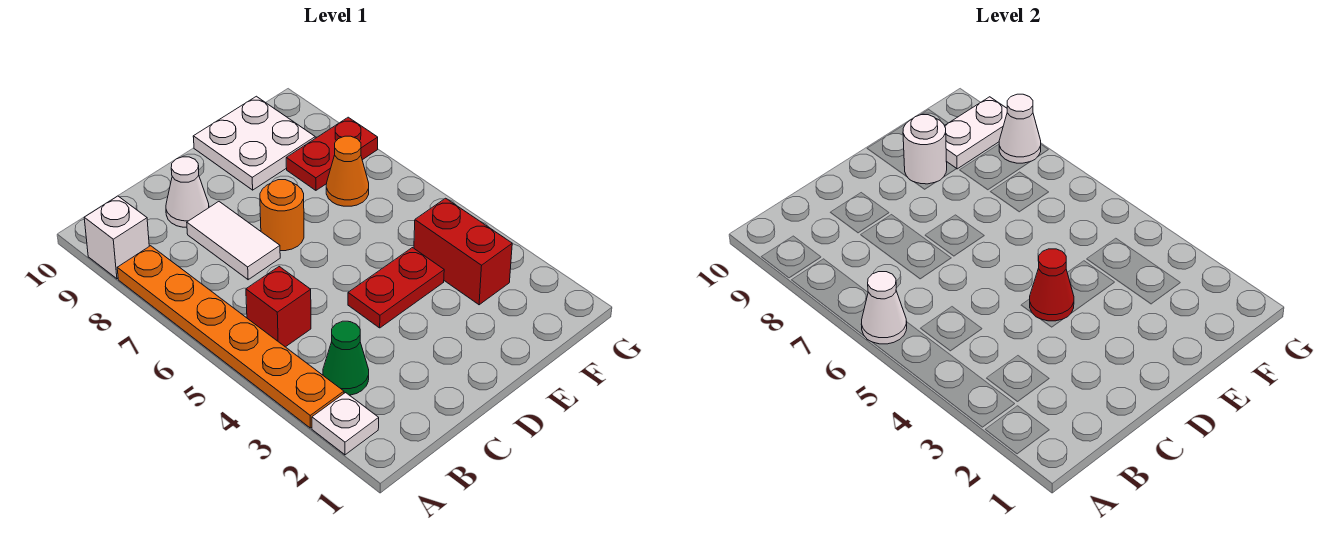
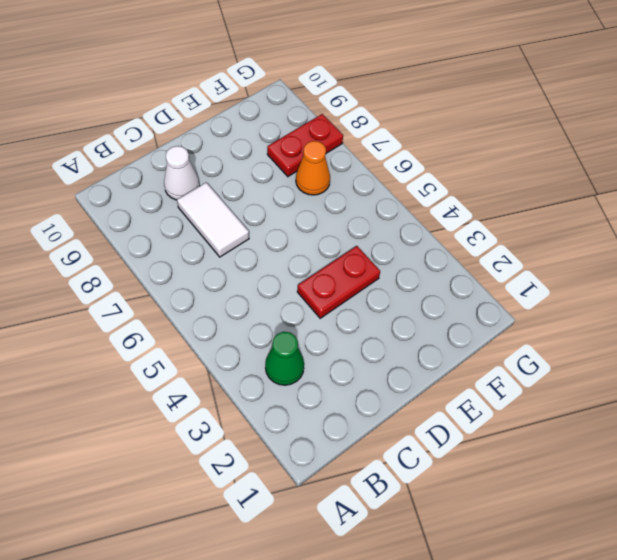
none -> white plate A2 level 1
none -> orange plate A3:A8 level 1
none -> white brick A9 level 1

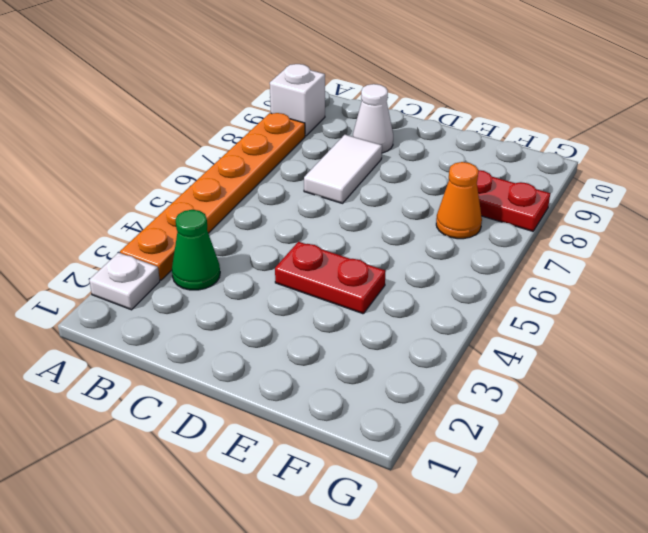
none -> red brick B5 level 1
none -> orange round brick D7 level 1
none -> white plate E9:F10 level 1

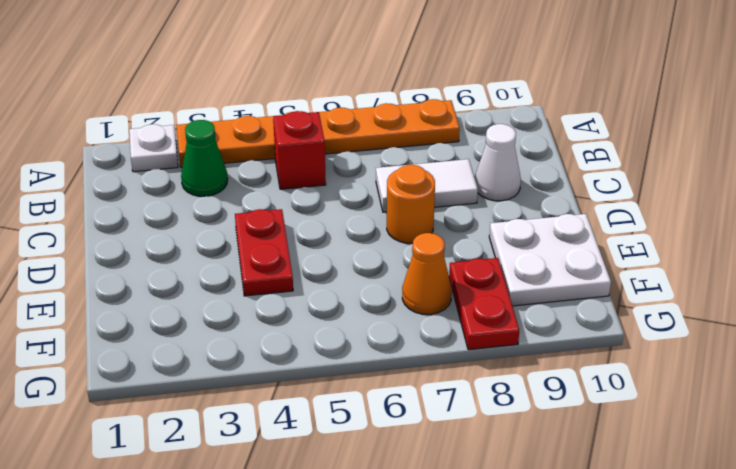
none -> white brick A9 level 1
none -> red brick F3:F4 level 1
none -> white cone A6 level 2

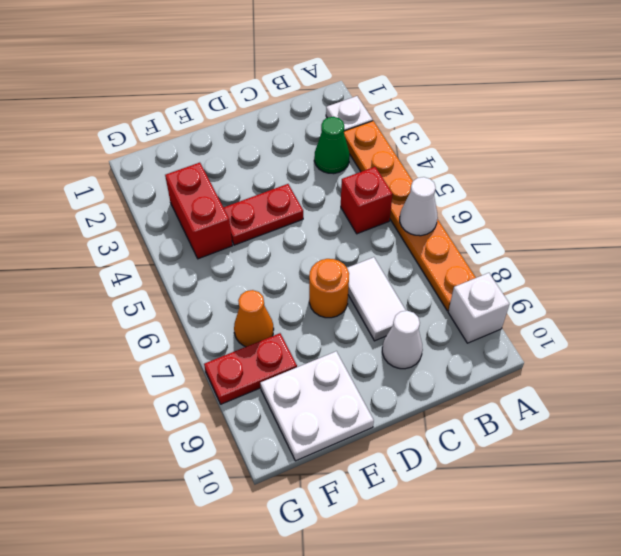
none -> red cone D4 level 2
none -> white round brick E9 level 2
none -> white plate F9:G9 level 2

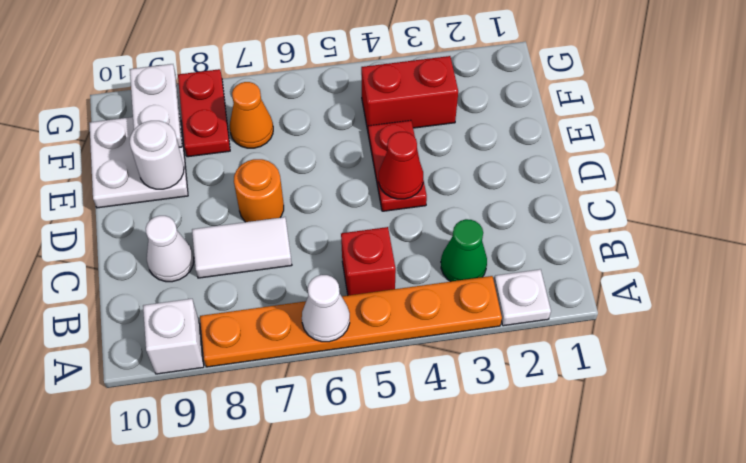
none -> white cone G8 level 2

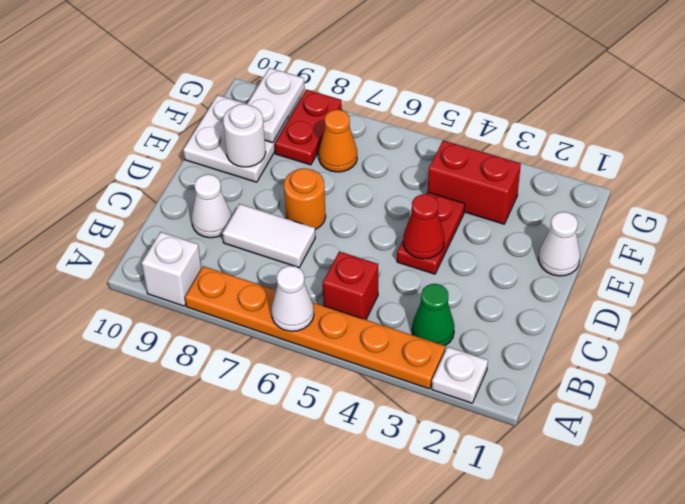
white cone E1 level 1 -> white cone G8 level 2

